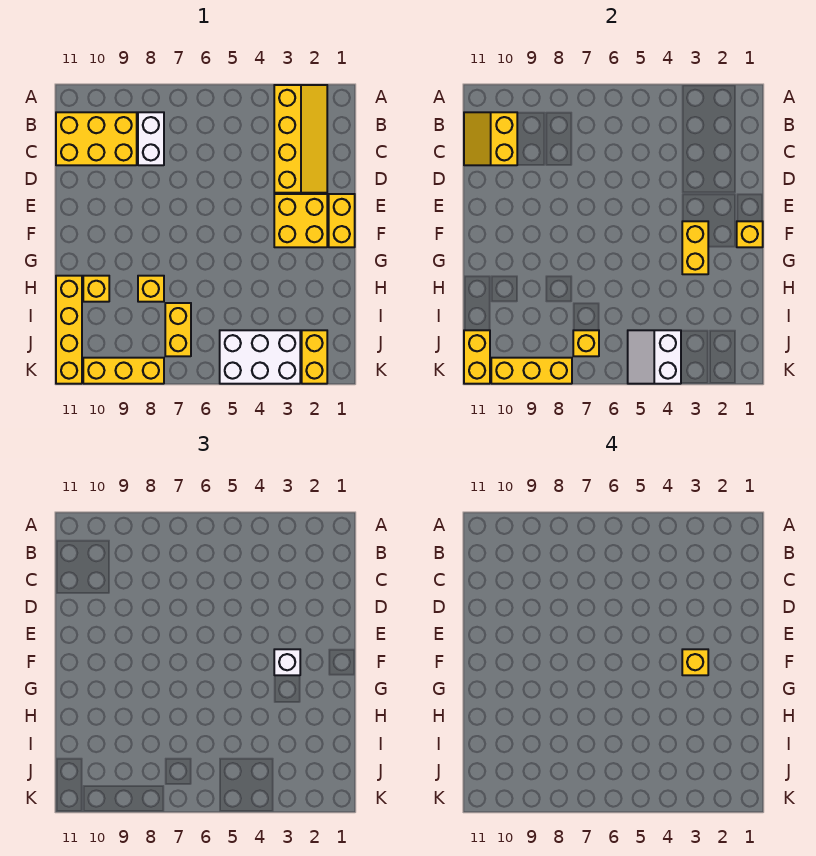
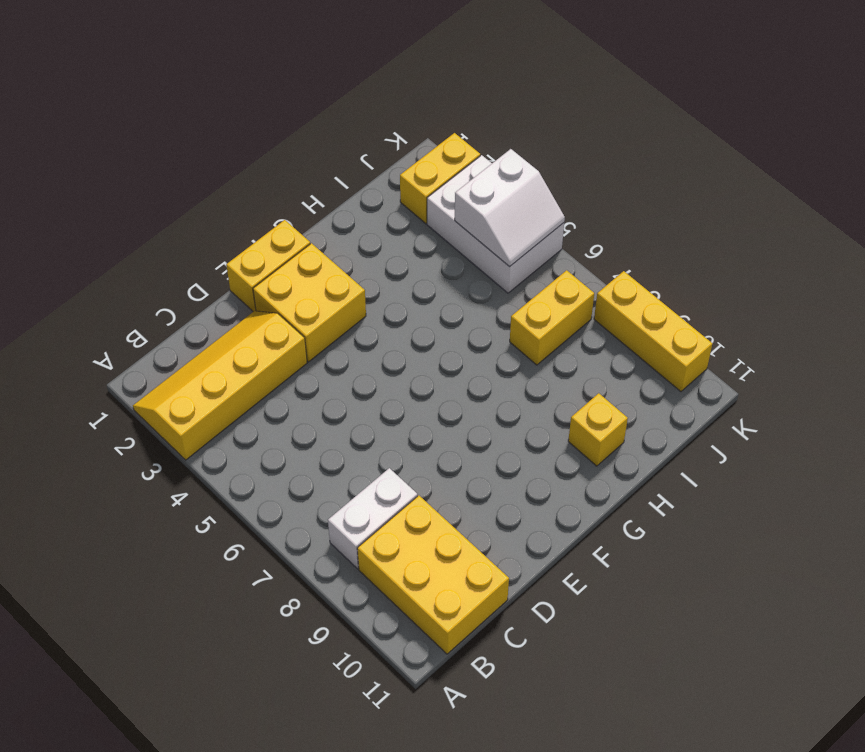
none -> yellow brick H8 level 1
none -> yellow brick H11:K11 level 1
none -> yellow slope B10:C11 level 2 top 10

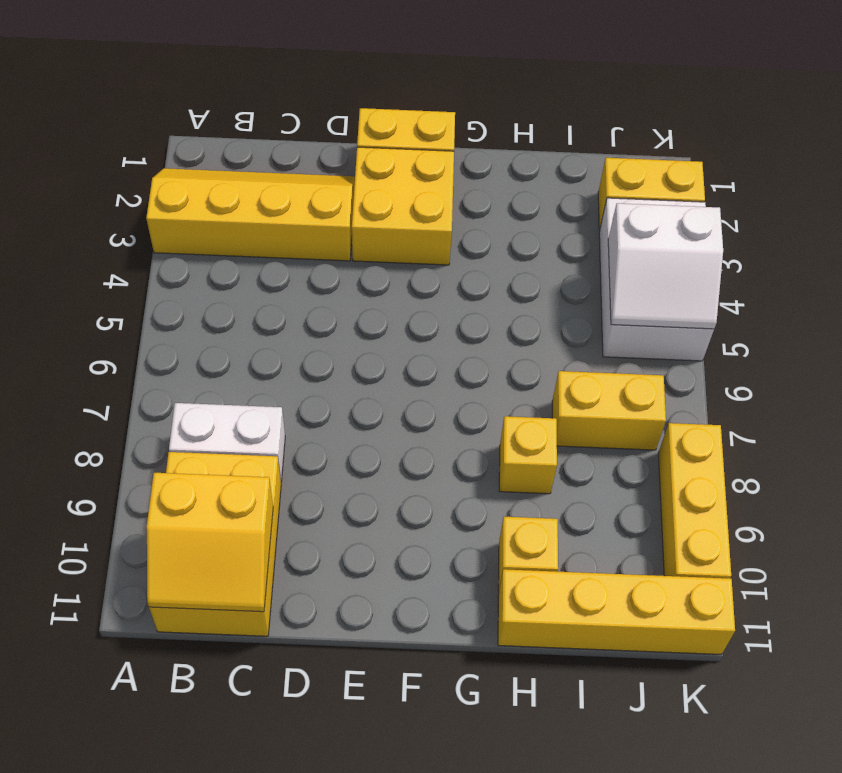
none -> yellow brick F1 level 2
none -> yellow brick F3:G3 level 2
none -> yellow brick J7 level 2

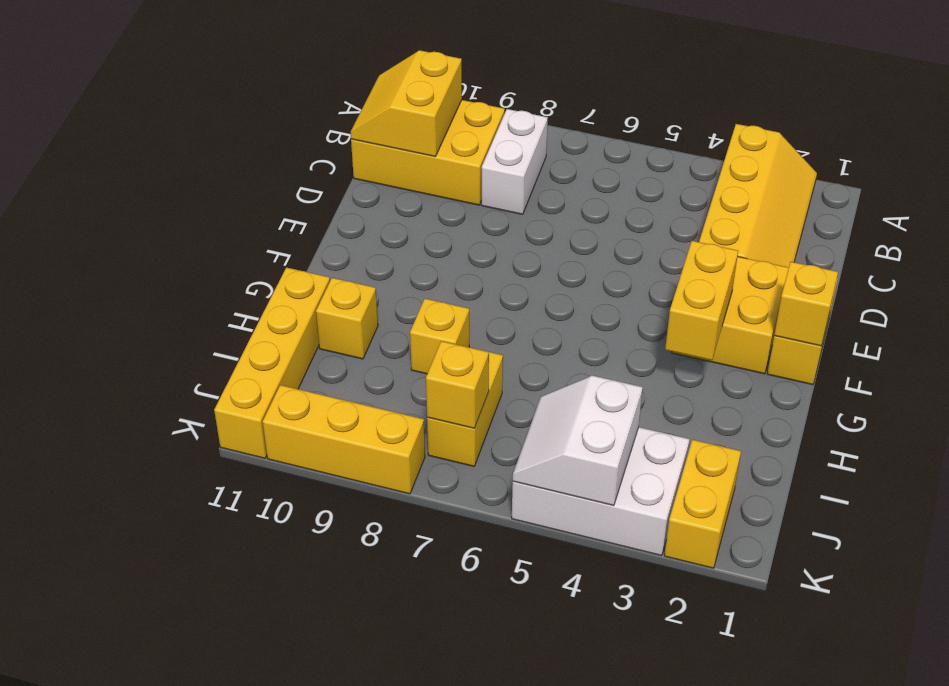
none -> yellow brick J11:K11 level 2
none -> yellow brick K8:K10 level 2
none -> white brick F3 level 3

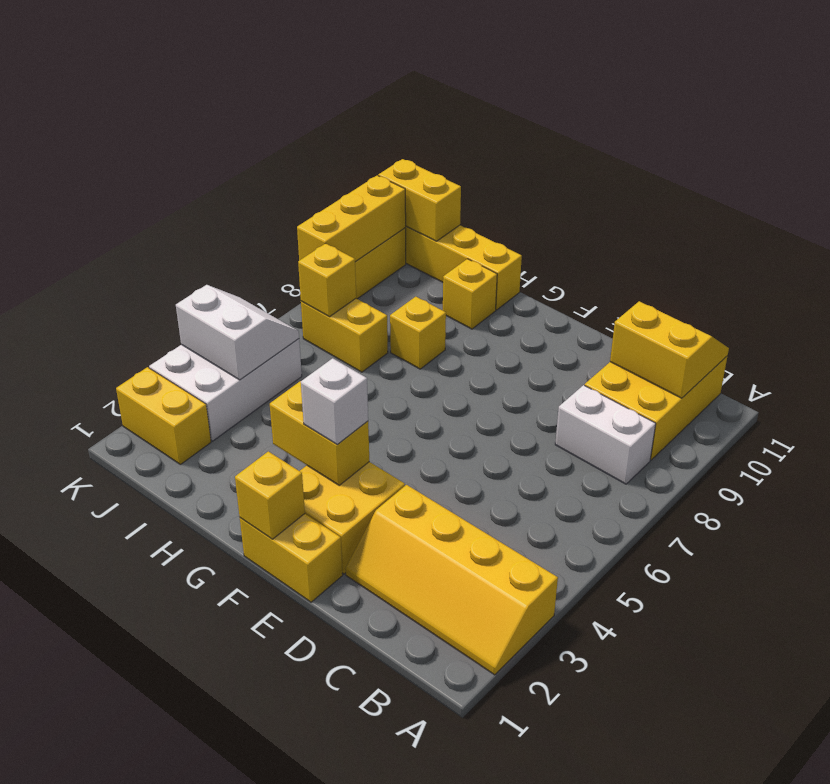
none -> yellow brick F3 level 4

